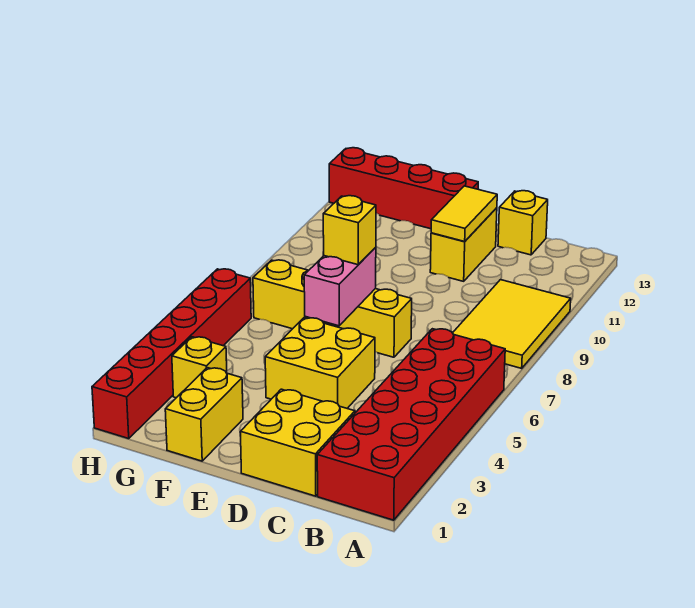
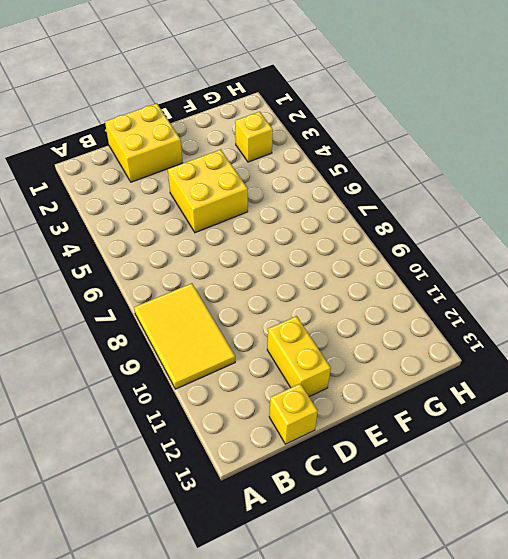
none -> red brick A1:B6 level 1
none -> yellow brick D7:G7 level 1
none -> red brick E13:H13 level 1

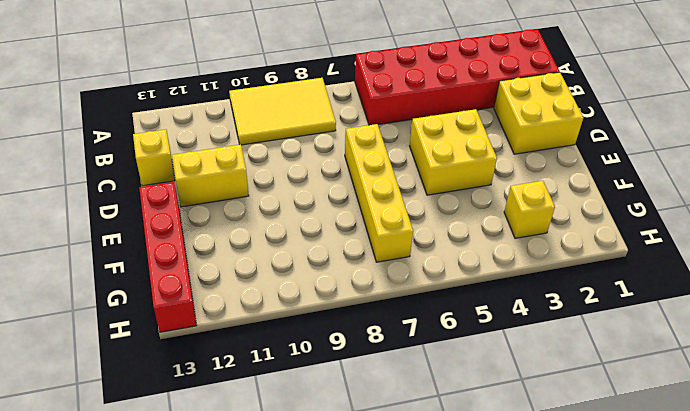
none -> yellow brick F1:F2 level 1
none -> red brick H1:H6 level 1
none -> yellow tile D11:D12 level 2

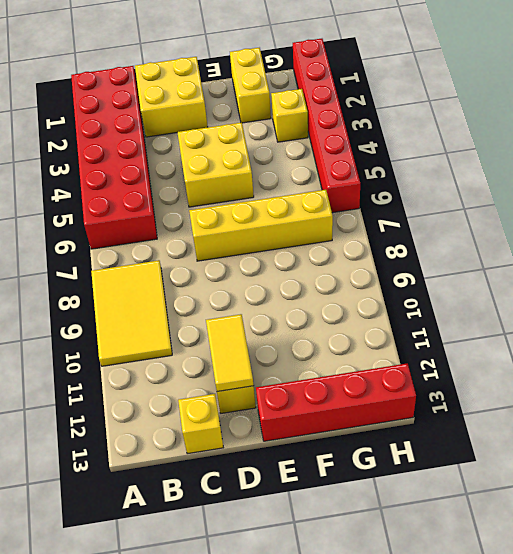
none -> pink brick E6:E7 level 2
none -> yellow brick E7 level 3

